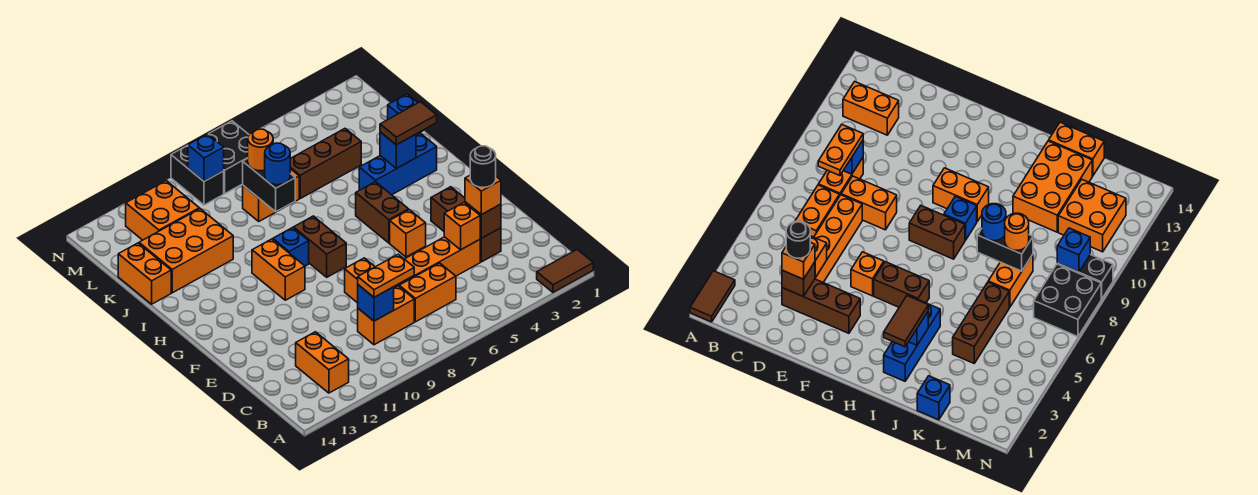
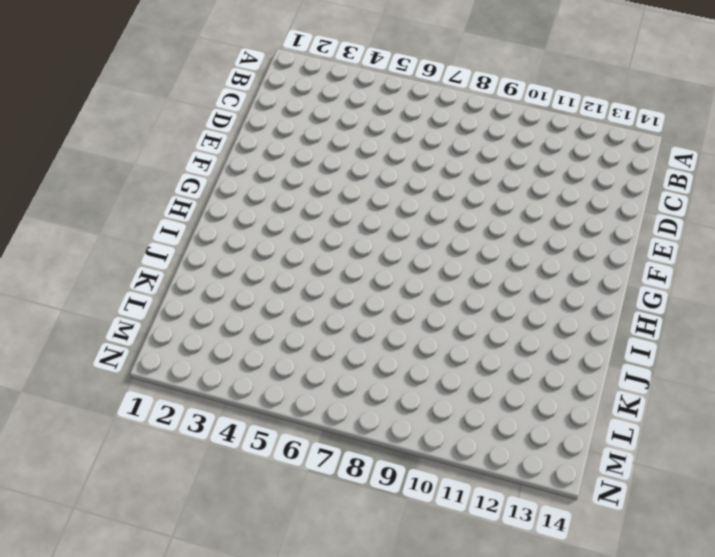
none -> brown tile A1:A2 level 1
none -> orange brick B12:C12 level 1
none -> orange brick C6:C7 level 1
none -> orange brick C8:C9 level 1

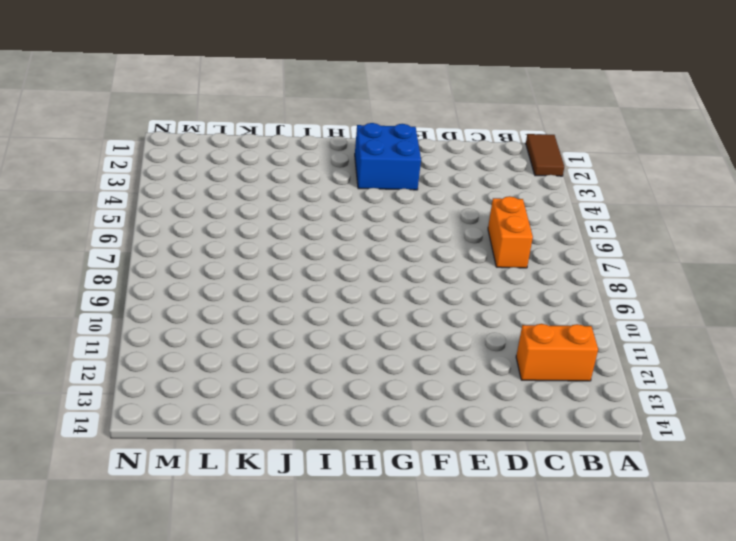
blue brick F2:G3 level 1 -> brown brick D3:F3 level 1
none -> orange brick C8:C9 level 1
none -> orange brick D4:D7 level 1
none -> orange brick D8:E8 level 1
none -> orange brick F5 level 1

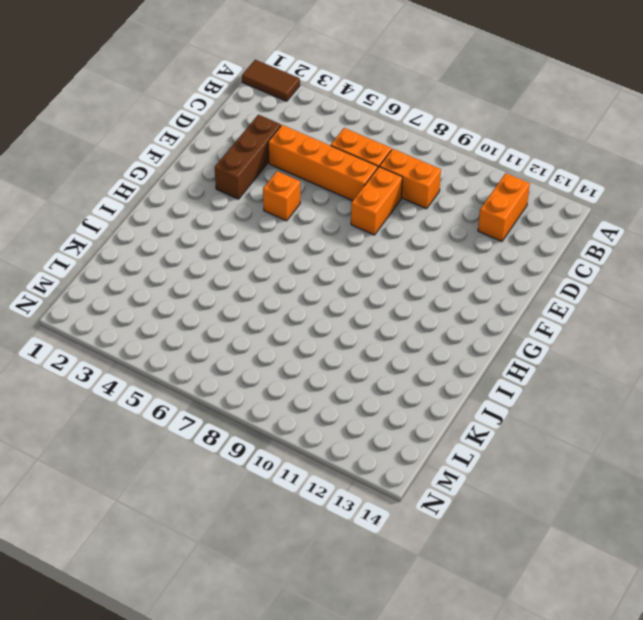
none -> brown brick G5:H5 level 1
none -> brown brick G8:H8 level 1
none -> orange brick G10:H10 level 1
none -> blue brick H9 level 1

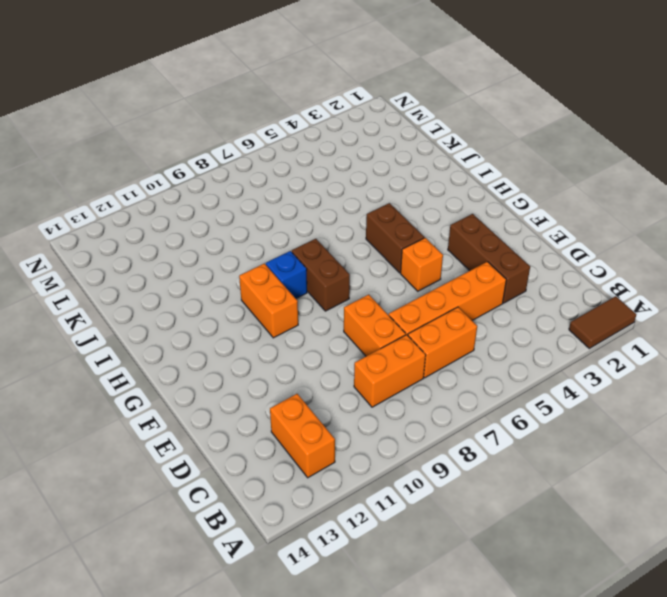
none -> blue brick I2:I4 level 1
none -> orange brick J11:K13 level 1
none -> orange brick J14:K14 level 1
none -> blue brick K1 level 1

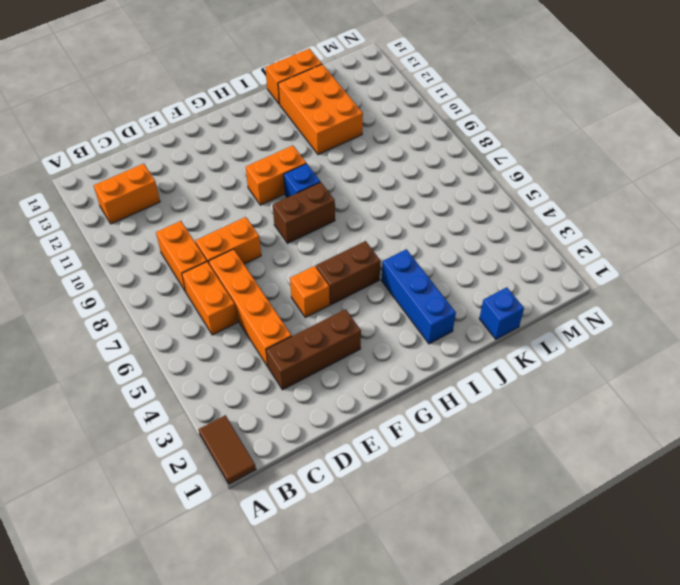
none -> brown brick K4:K6 level 1
none -> orange brick K7:K8 level 1
none -> orange brick L11:M12 level 1
none -> black brick M7:N8 level 1

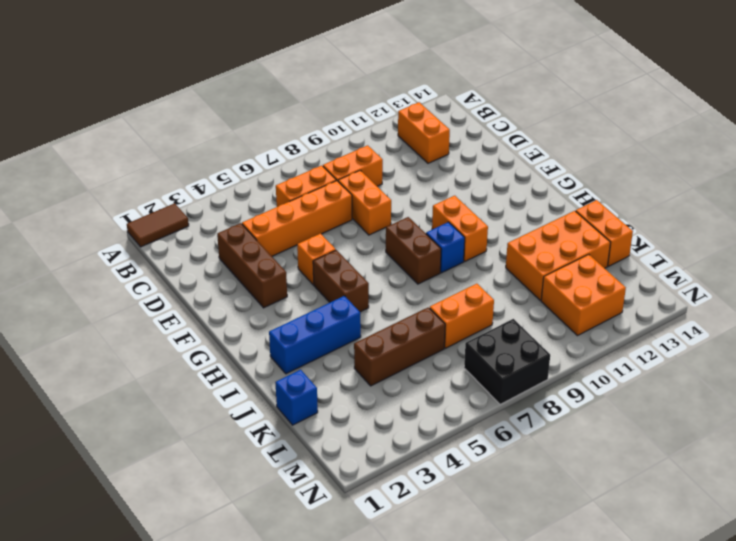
none -> black brick M9:N9 level 1
none -> blue brick C9 level 2
none -> brown brick D3 level 2
none -> orange brick D4 level 2

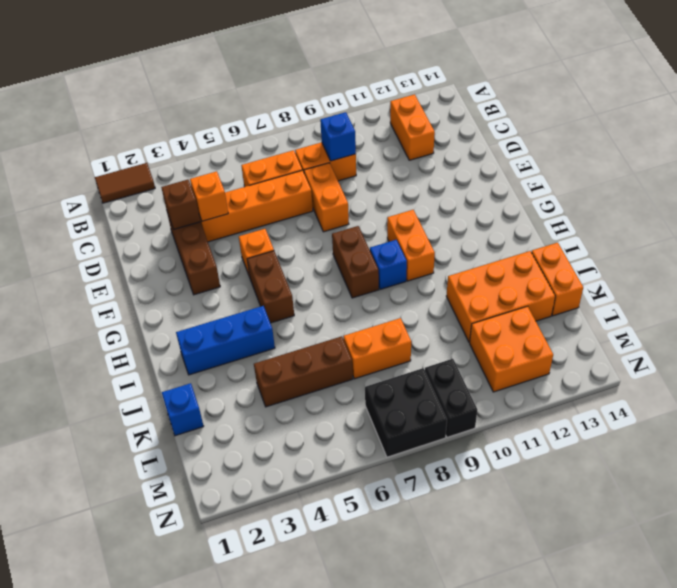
none -> blue brick I3 level 2
none -> black brick J8:K8 level 2
none -> blue brick M9 level 2
none -> orange plate C8:C9 level 3

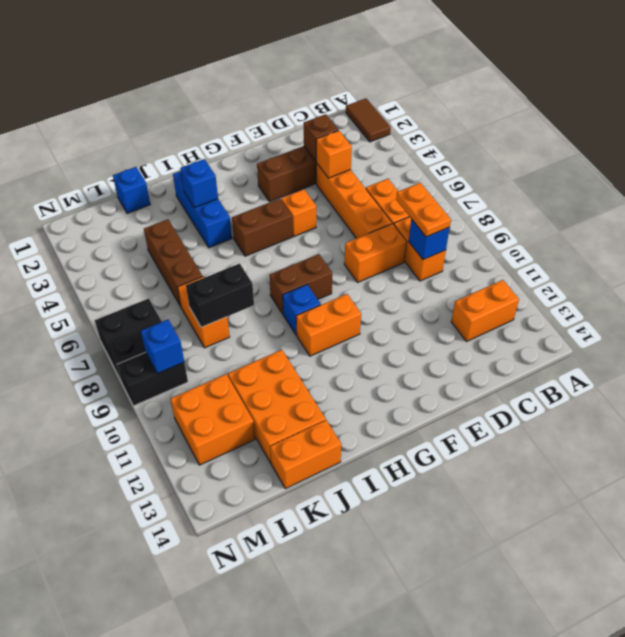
none -> orange brick D3 level 3
none -> brown tile I2:I3 level 3
none -> blue round brick J8 level 3
none -> orange round brick K8 level 3

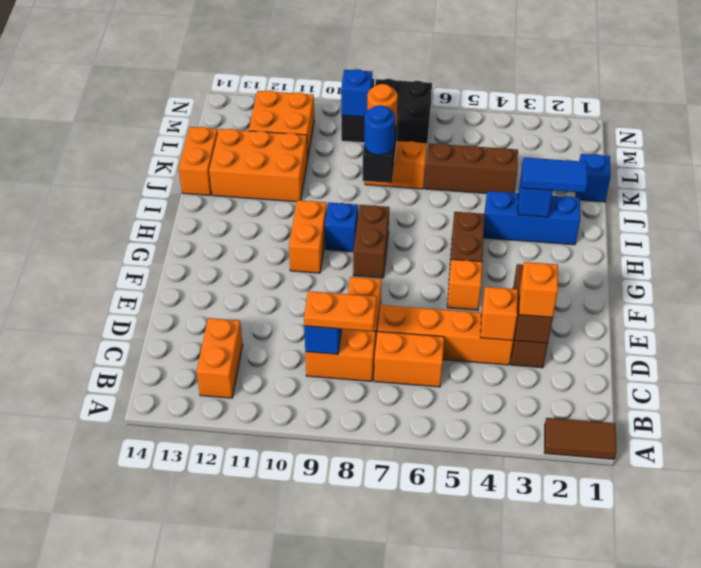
blue tile I2:I3 level 3 -> brown tile I2:I3 level 3
none -> black round brick D3 level 4

